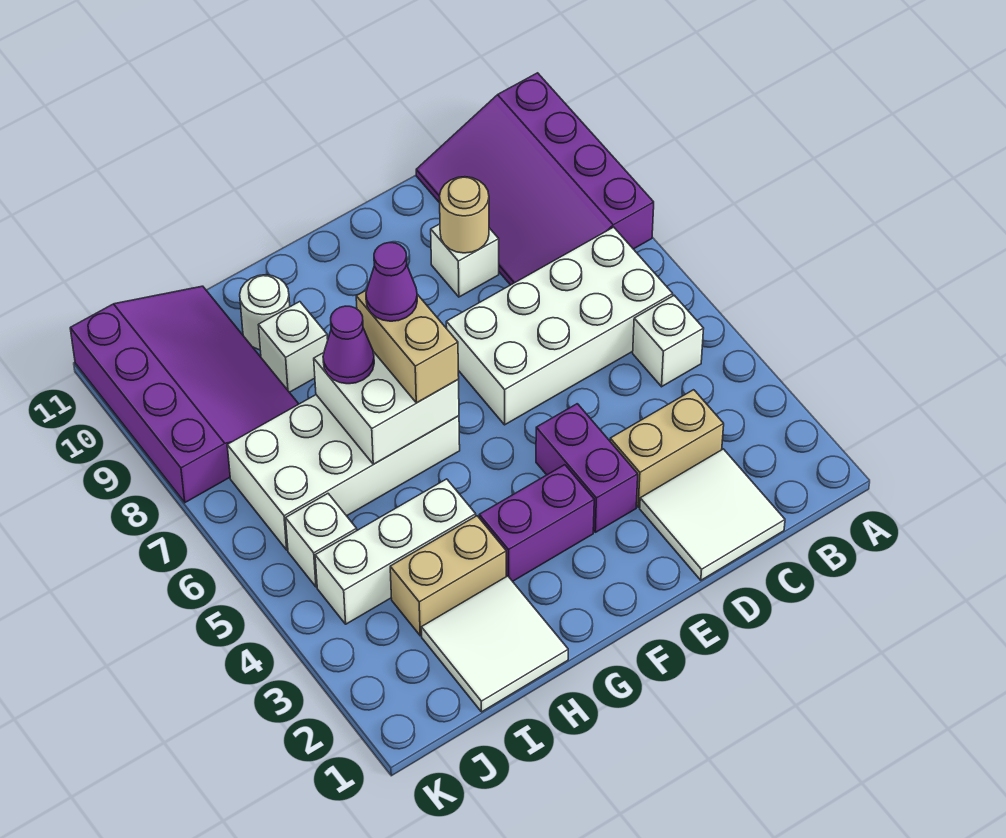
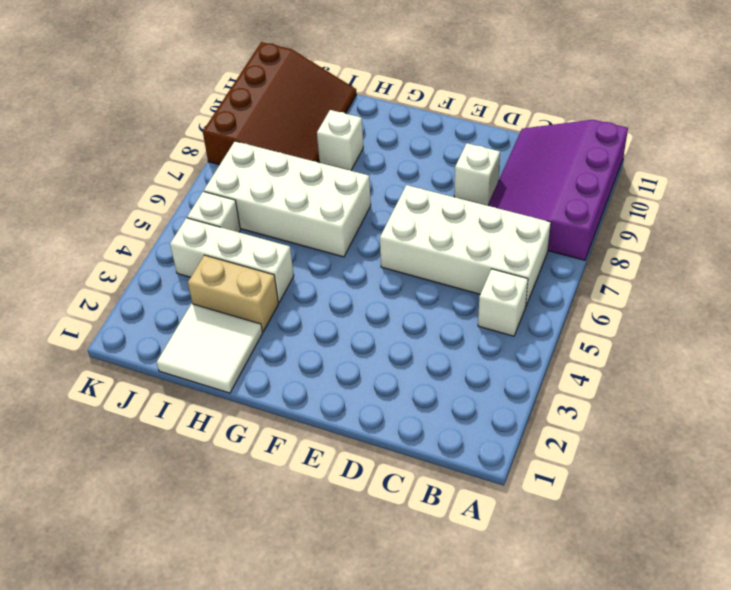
brown slope I8:K11 level 1 top K -> purple slope I8:K11 level 1 top K
none -> white tile C1:D2 level 1
none -> tan brick C3:D3 level 1
none -> purple brick E3:E4 level 1

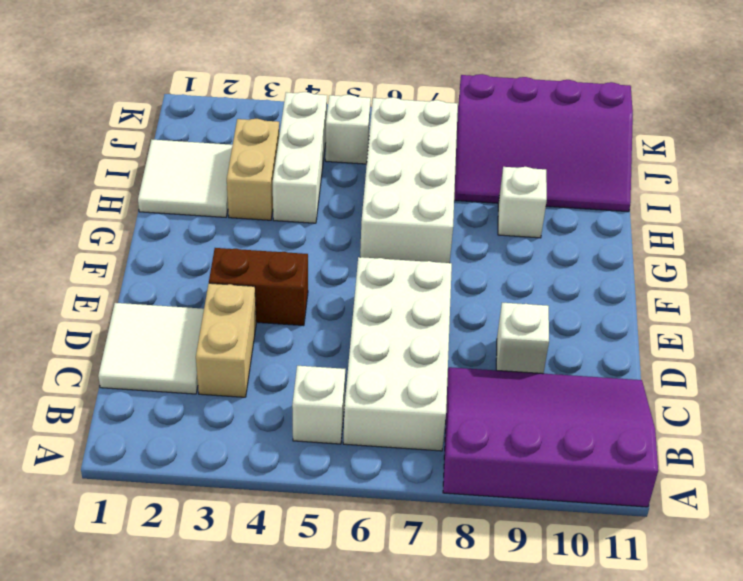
brown brick E3:E4 level 1 -> purple brick E3:E4 level 1
none -> purple brick F3:G3 level 1
none -> white round brick H10 level 1
none -> tan round brick D9 level 2

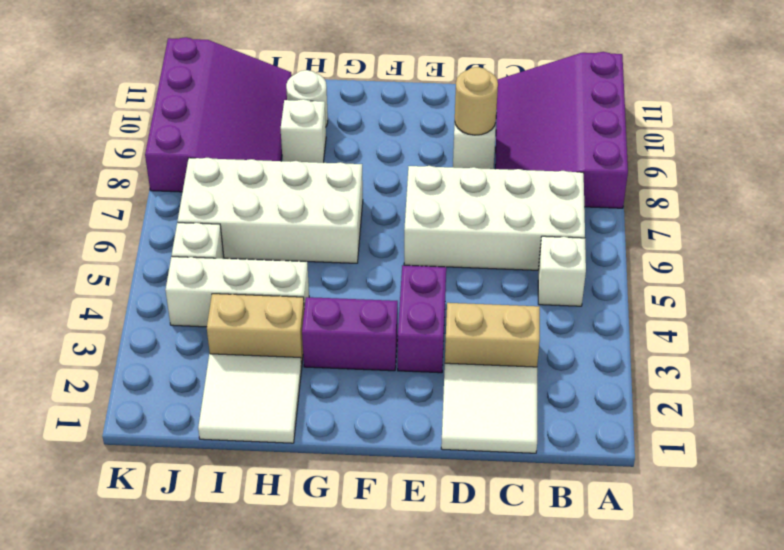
none -> white brick G6:H7 level 2
none -> tan brick G6:G7 level 3
none -> purple cone H7 level 3

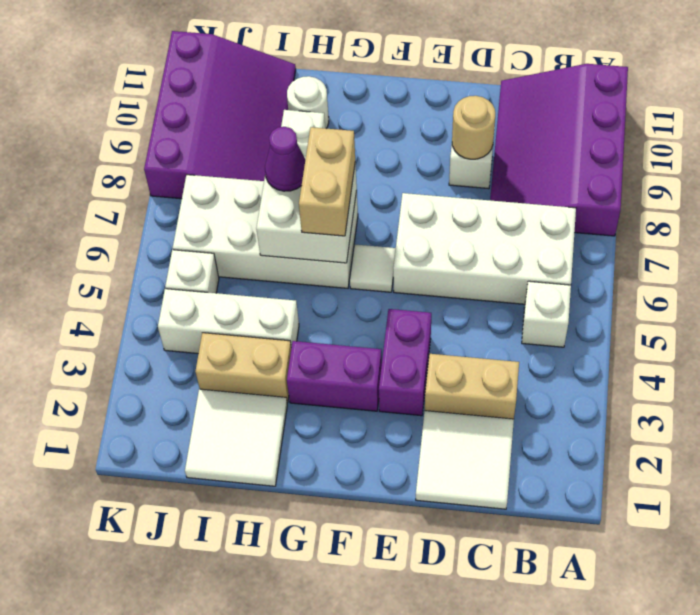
white tile F6 level 1 -> none
none -> purple cone G7 level 4

